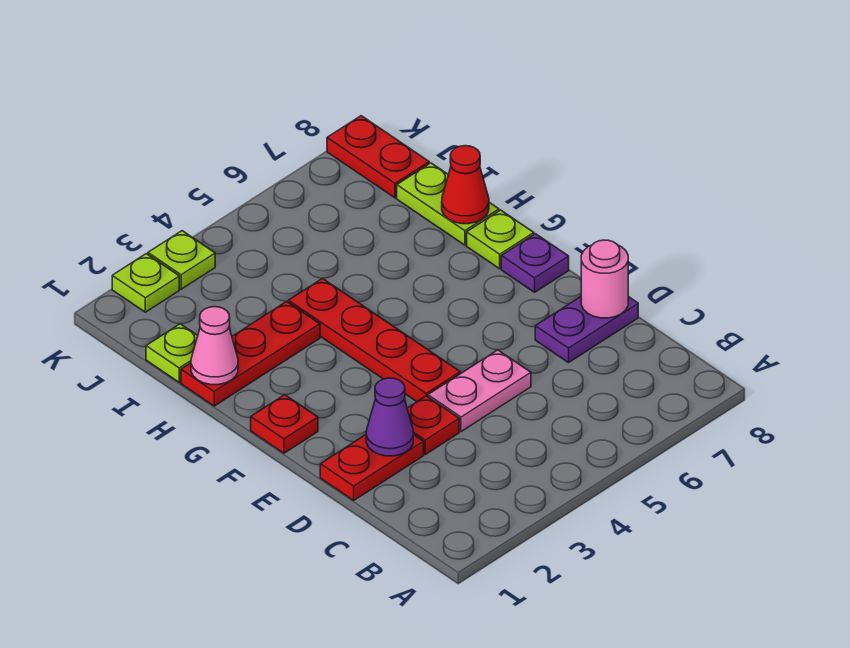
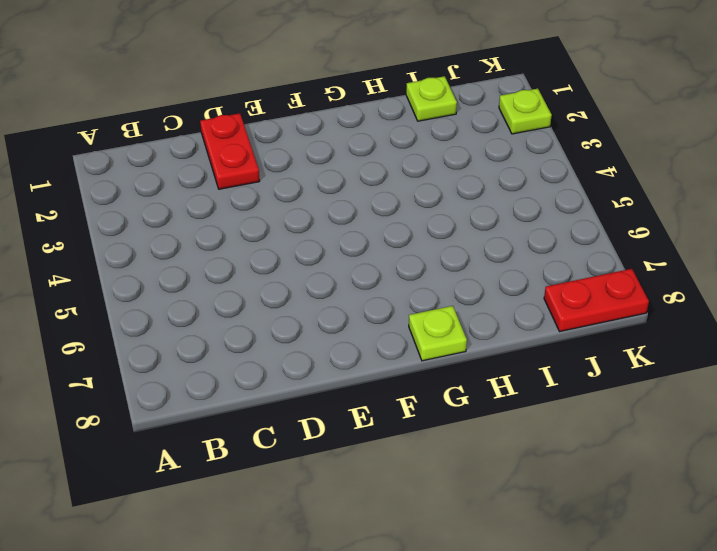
none -> red plate D3 level 1
none -> pink plate D4:D5 level 1
none -> purple plate D7:D8 level 1

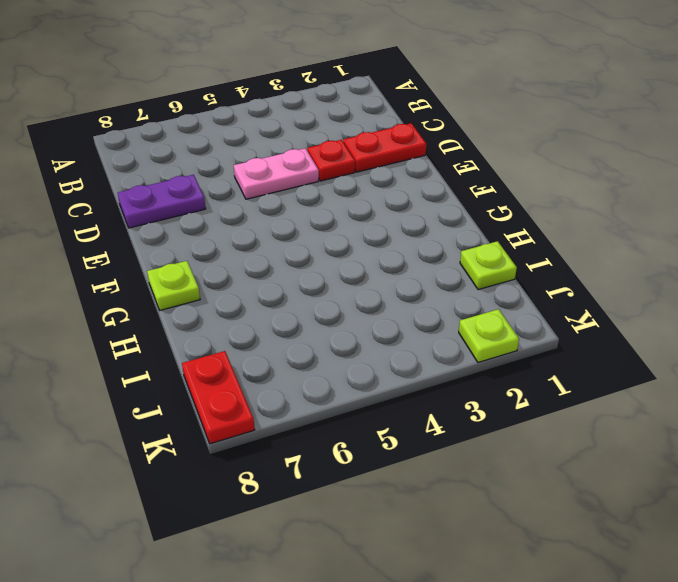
none -> red plate E4:H4 level 1
none -> red plate F1 level 1
none -> purple plate F8 level 1

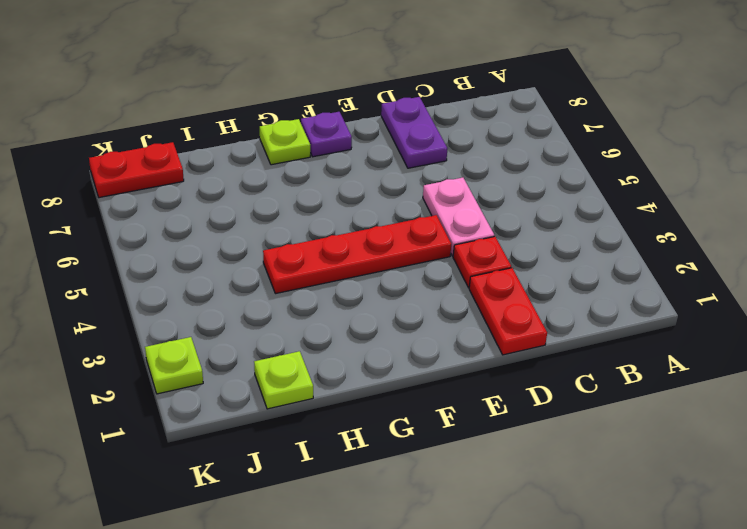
none -> red plate F1 level 1
none -> red plate H1:H3 level 1
none -> lime plate H8:I8 level 1

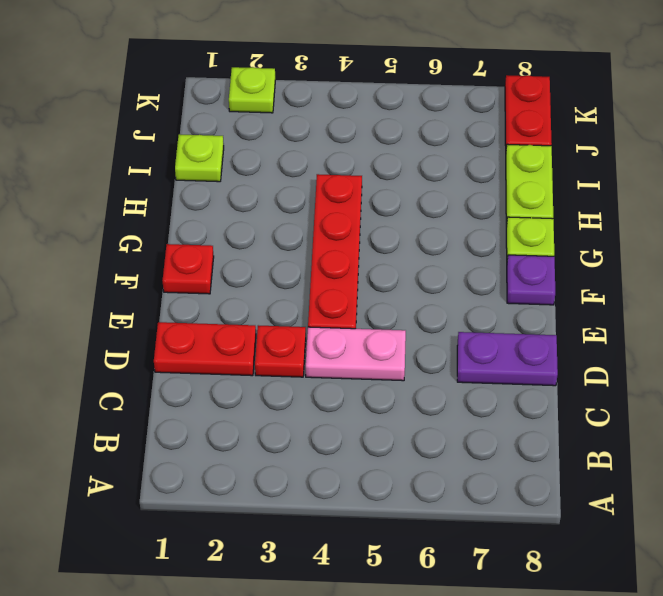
none -> red plate H1:H3 level 1
none -> lime plate K3 level 1
none -> purple cone D2 level 2

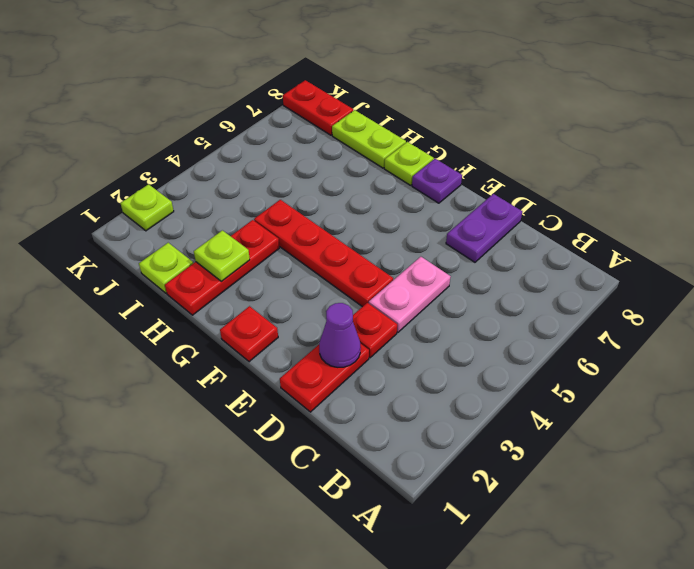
lime plate H2 level 2 -> lime plate K3 level 1
none -> pink round brick D8 level 2
none -> pink cone H1 level 2
none -> red cone H8 level 2

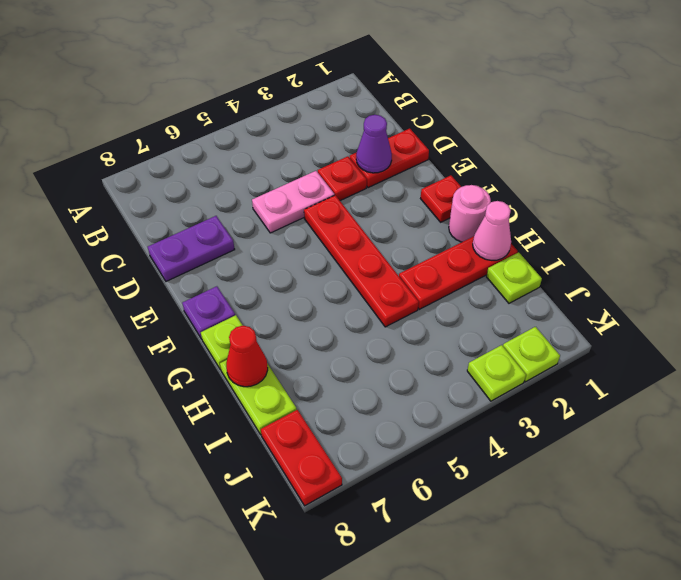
pink round brick G1 level 1 -> pink round brick D8 level 2

